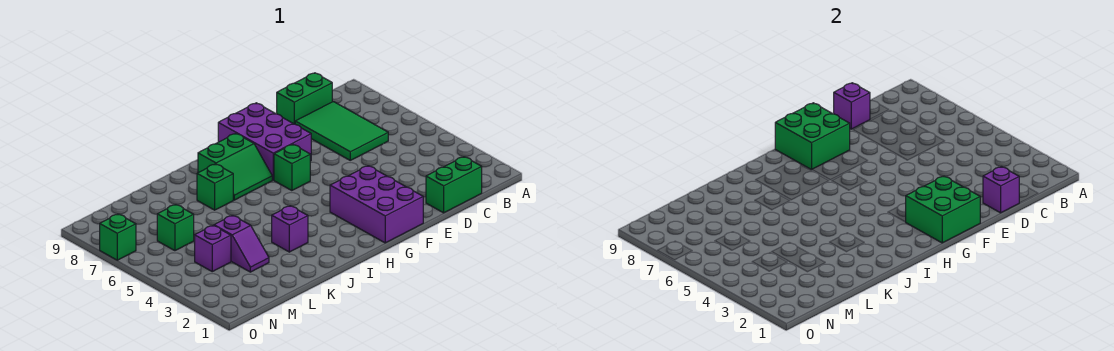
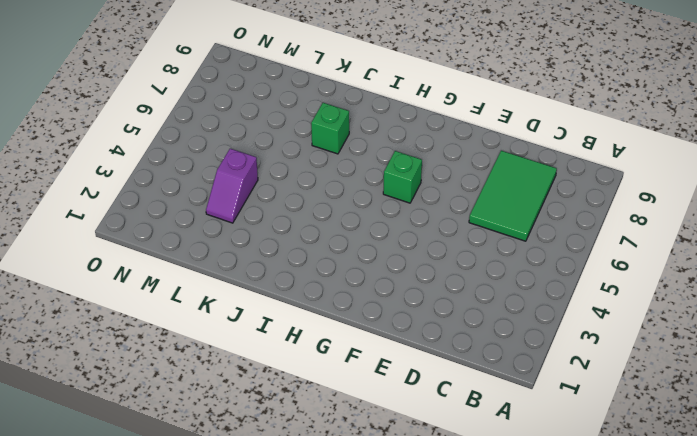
none -> green brick C1:D1 level 1
none -> green brick C9:D9 level 1
none -> purple brick F1:G3 level 1

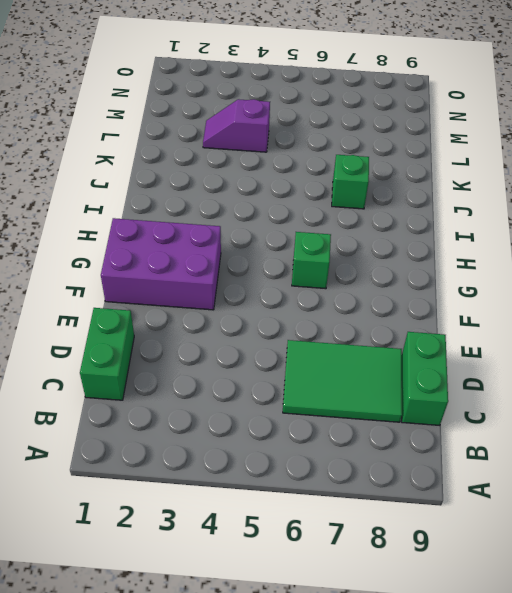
none -> purple brick F7:G9 level 1
none -> green slope H7:I8 level 1 top 8
none -> purple brick J3 level 1

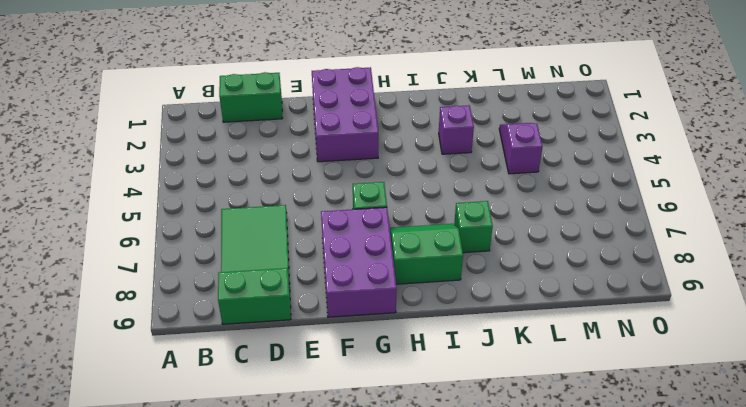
none -> purple brick M4 level 1
none -> green brick M6 level 1
none -> green brick O7 level 1

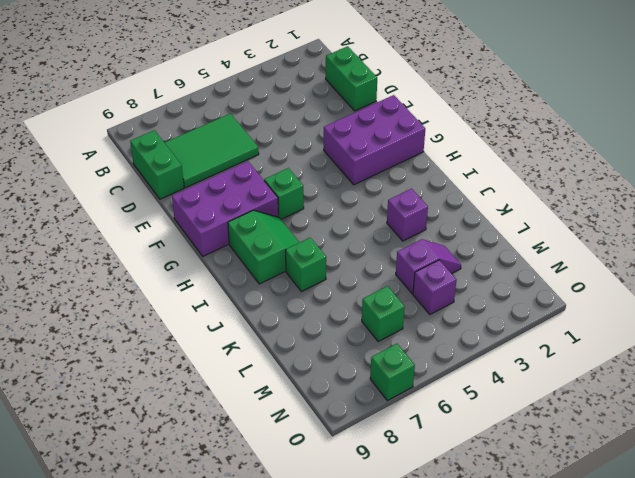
none -> purple brick D1 level 2
none -> purple brick D9 level 2
none -> green brick F1:G2 level 2

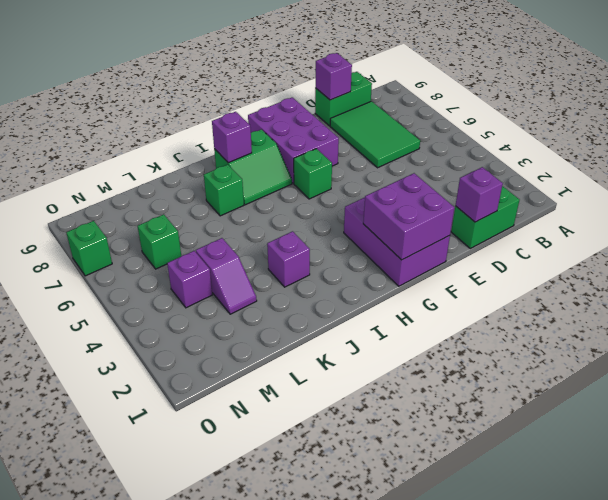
purple brick F1:G2 level 2 -> green brick F1:G2 level 2
purple brick I8 level 2 -> none
none -> green brick F8:G9 level 2

